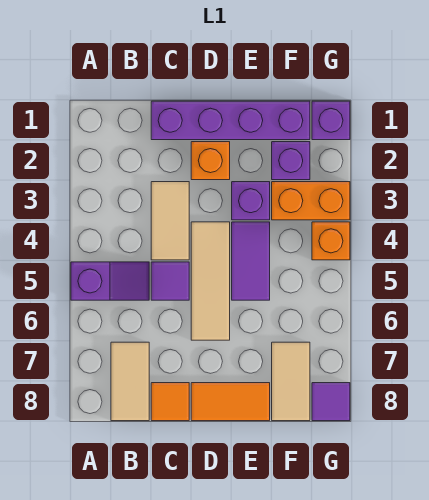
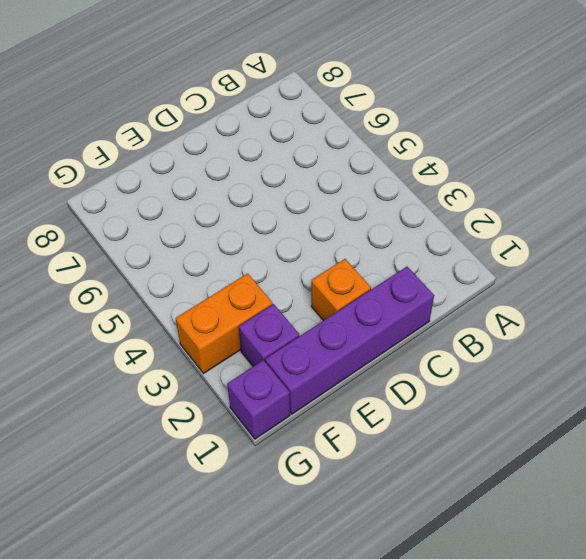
none -> purple slope A5:B5 level 1 top A
none -> tan tile B7:B8 level 1
none -> tan tile C3:C4 level 1

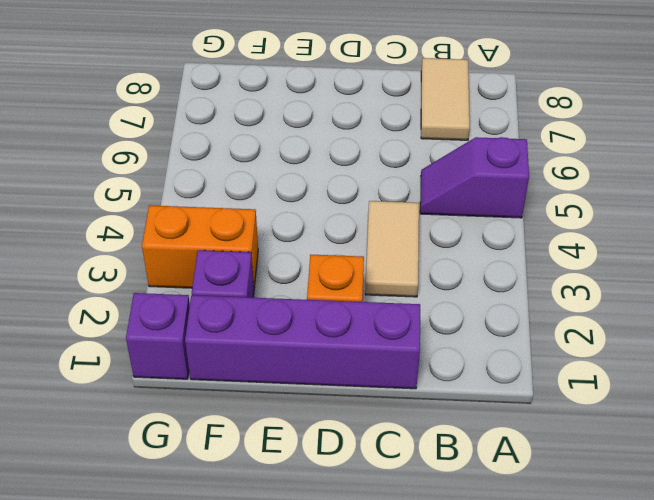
none -> purple tile C5 level 1
none -> orange tile C8 level 1
none -> tan tile D4:D6 level 1

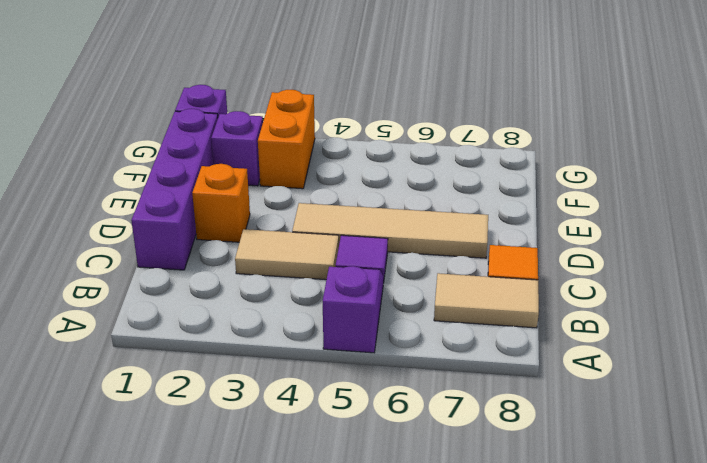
tan tile D4:D7 level 1 -> tan tile D4:D6 level 1
none -> orange tile D8:E8 level 1
none -> purple brick E3 level 1
none -> purple tile E4:E5 level 1

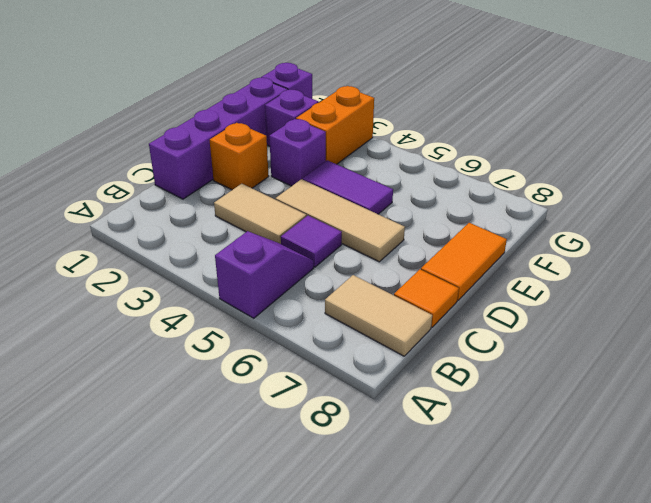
none -> tan tile F7:F8 level 1
none -> orange brick G4 level 1
none -> purple tile G8 level 1

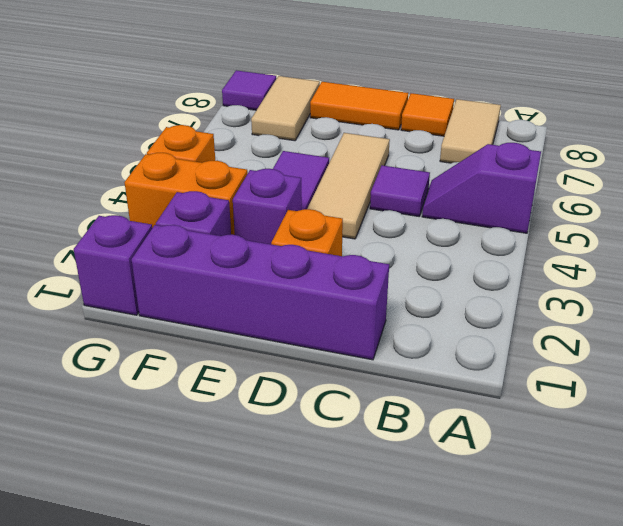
none -> tan tile C3:C4 level 1

